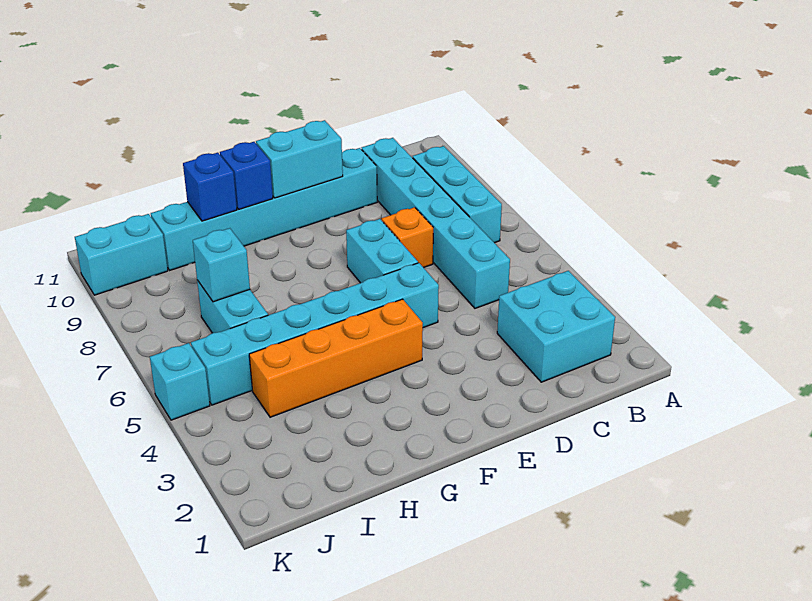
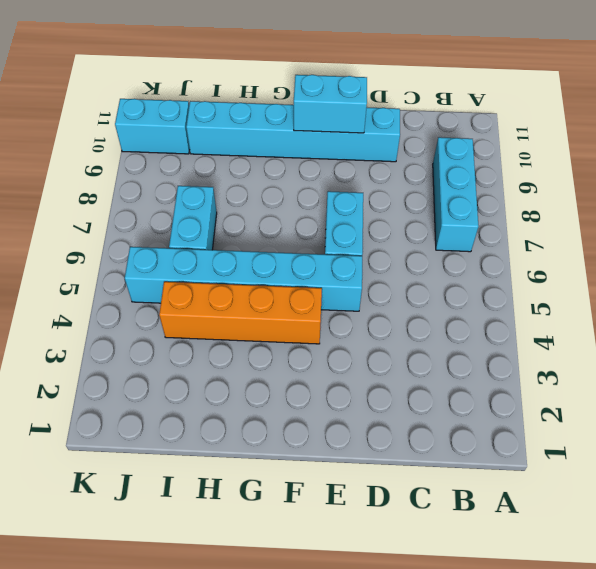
none -> cyan brick B2:C3 level 1
none -> cyan brick C5:C10 level 1
none -> orange brick D7 level 1

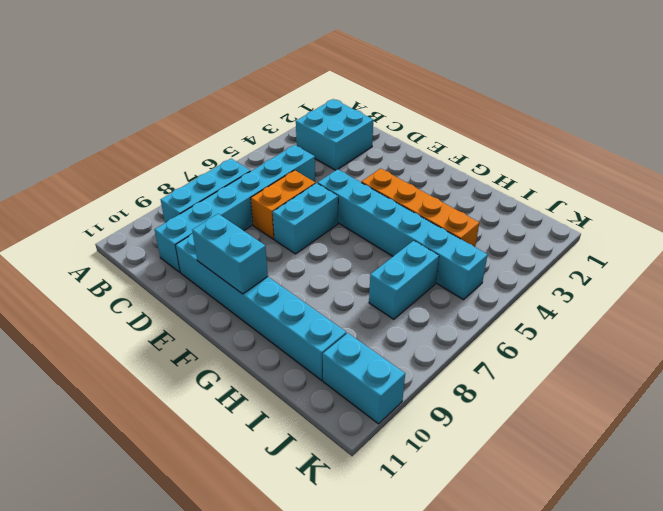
orange brick D6:D7 level 1 -> orange brick D7 level 1
none -> cyan brick K5 level 1
none -> blue brick G10 level 2
none -> blue brick H10 level 2

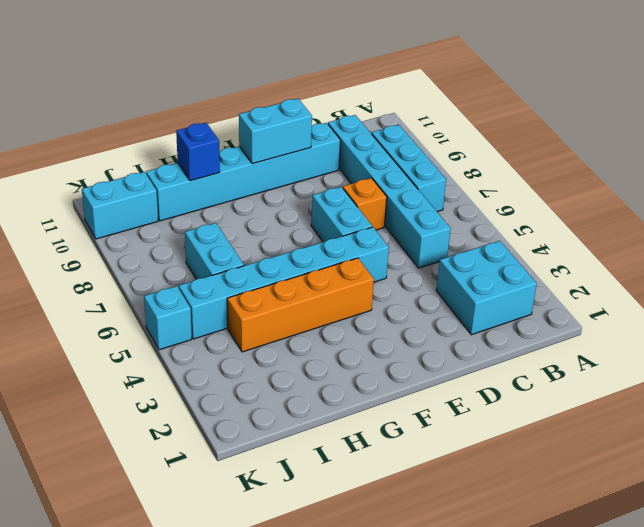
none -> blue brick G10 level 2
none -> cyan brick I7 level 2

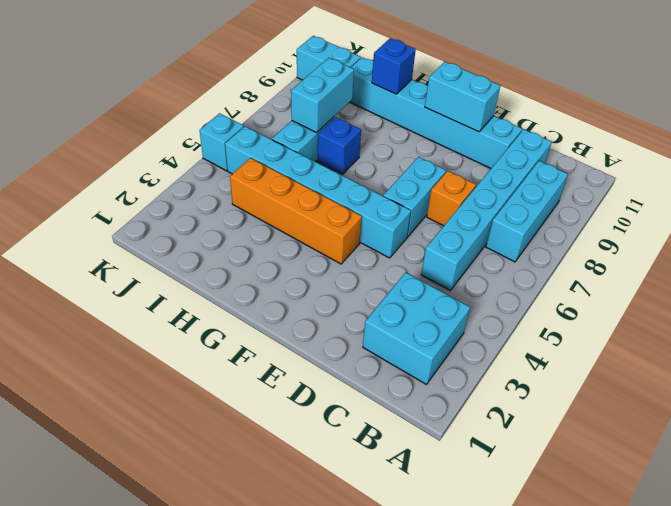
blue brick H7 level 1 -> blue brick G10 level 2
cyan brick I7:I8 level 2 -> cyan brick I7 level 2

